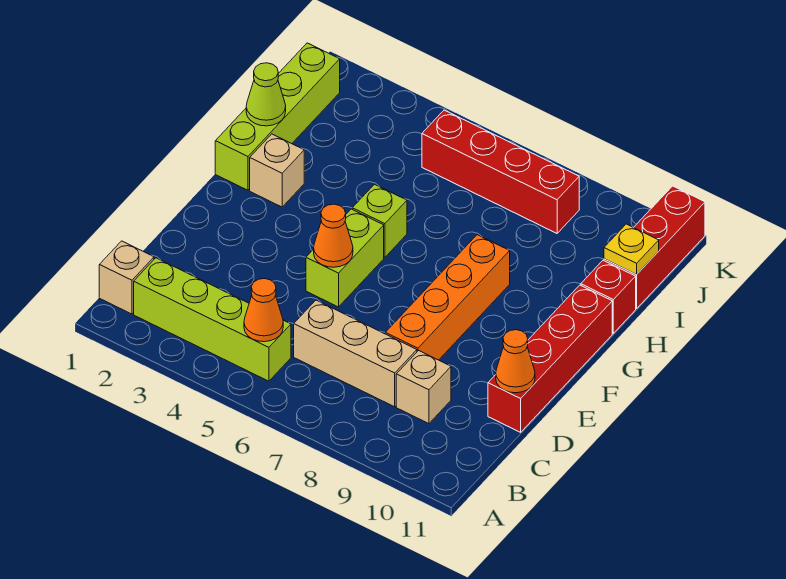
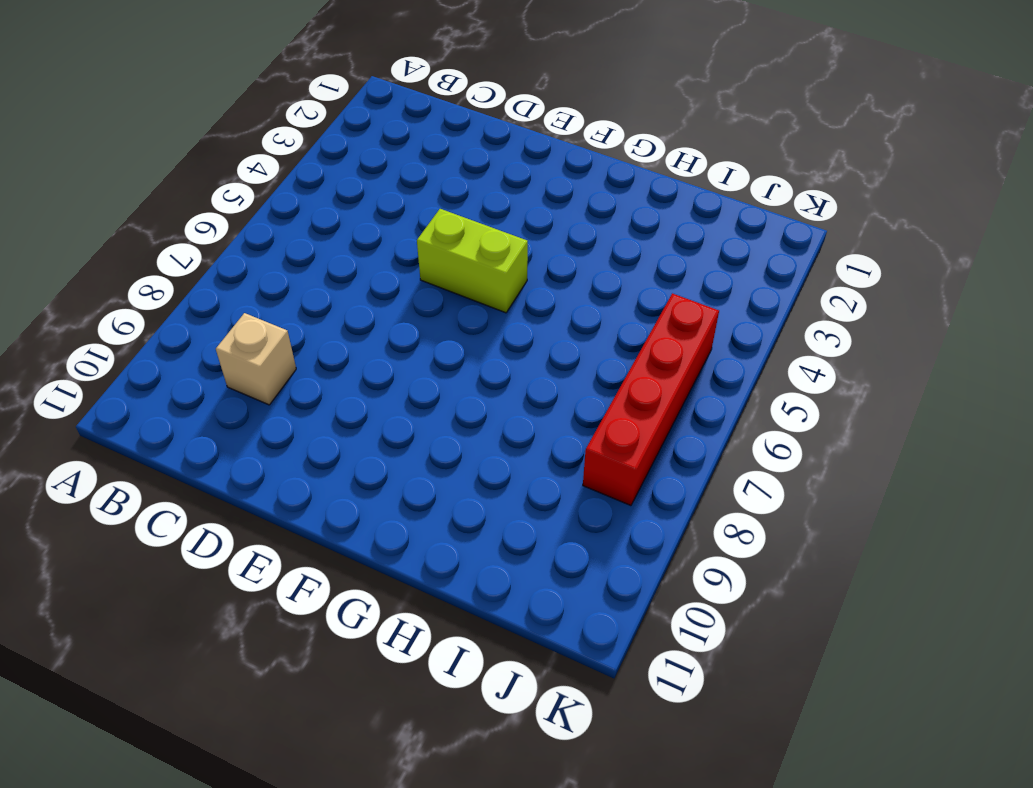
none -> tan brick B1 level 1
none -> lime brick B2:B5 level 1
none -> tan brick C6:C8 level 1

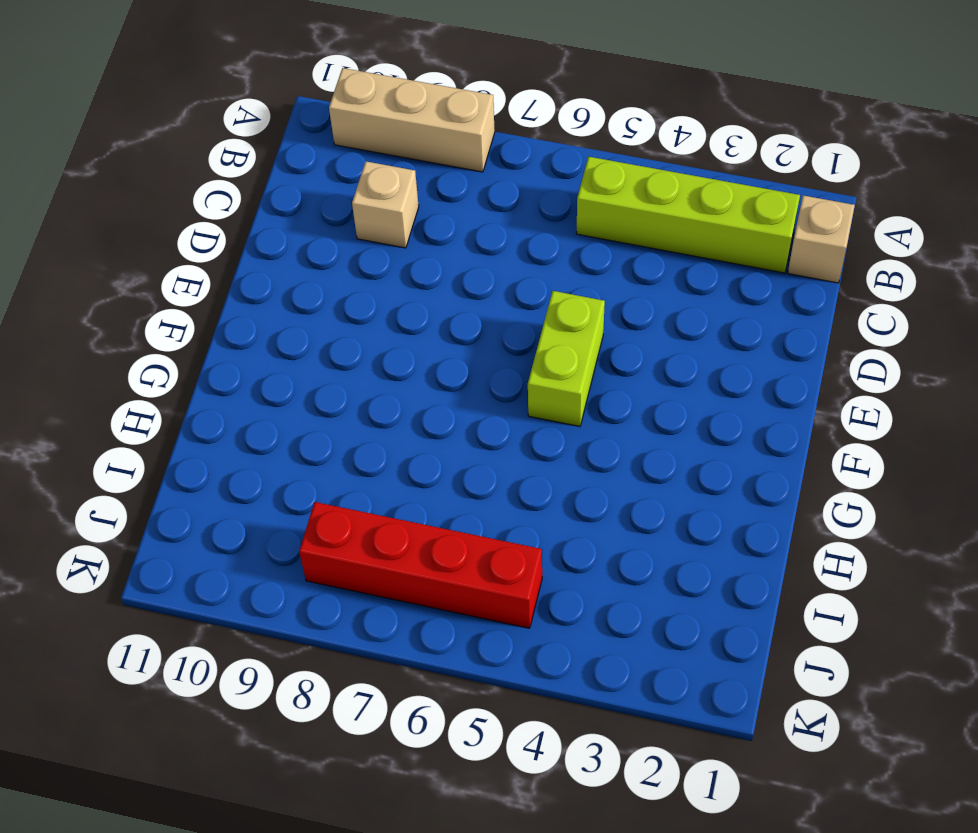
tan brick A8:A10 level 1 -> tan brick C6:C8 level 1
none -> orange brick D8:G8 level 1
none -> red brick D11:G11 level 1
none -> lime brick G1:J1 level 1

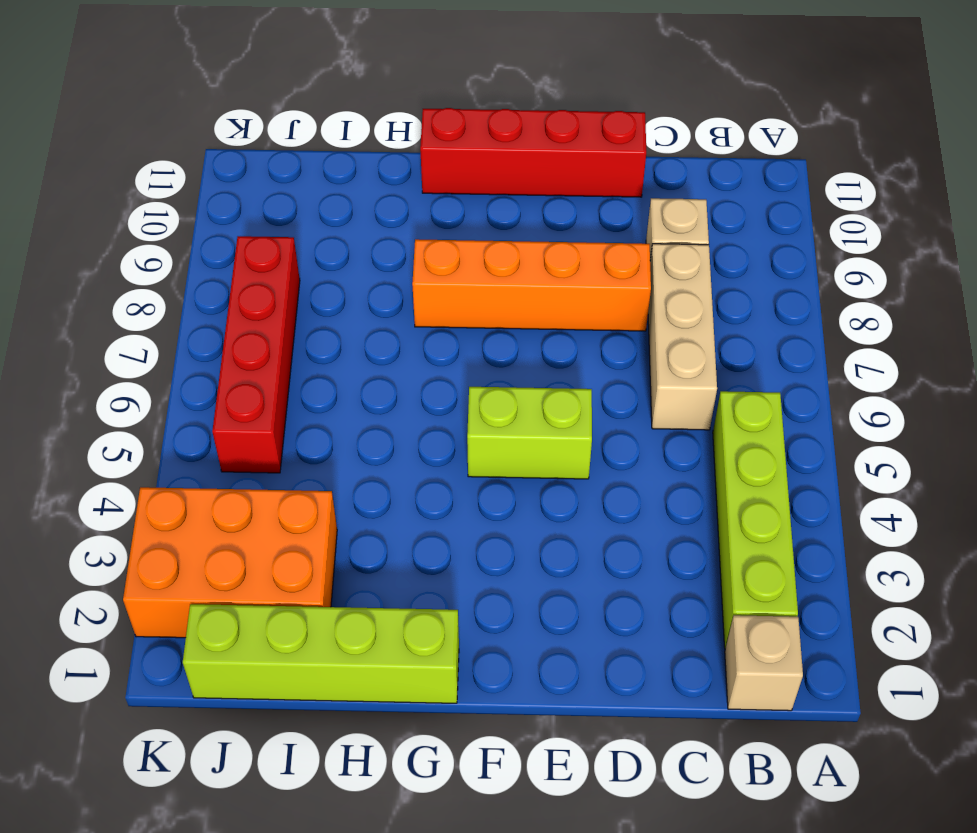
orange brick I2:K3 level 1 -> none
none -> tan brick G2 level 1
none -> lime brick G5 level 1
none -> red brick H11 level 1

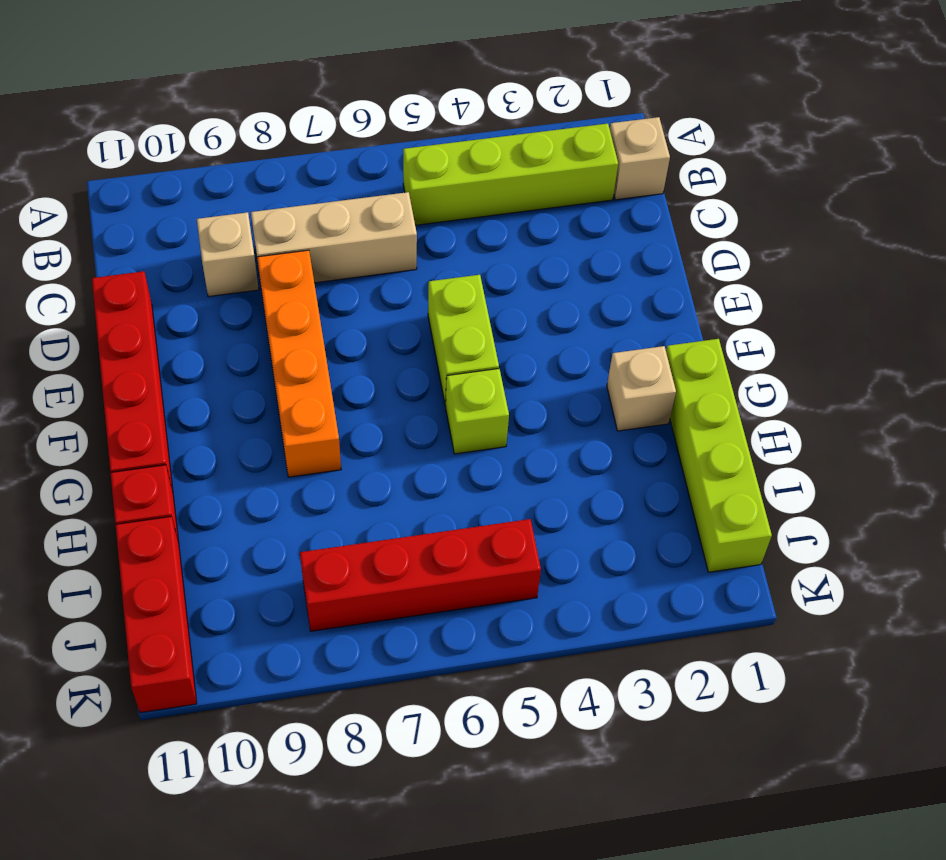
none -> orange cone B5 level 2
none -> orange cone D11 level 2
none -> orange cone E5 level 2

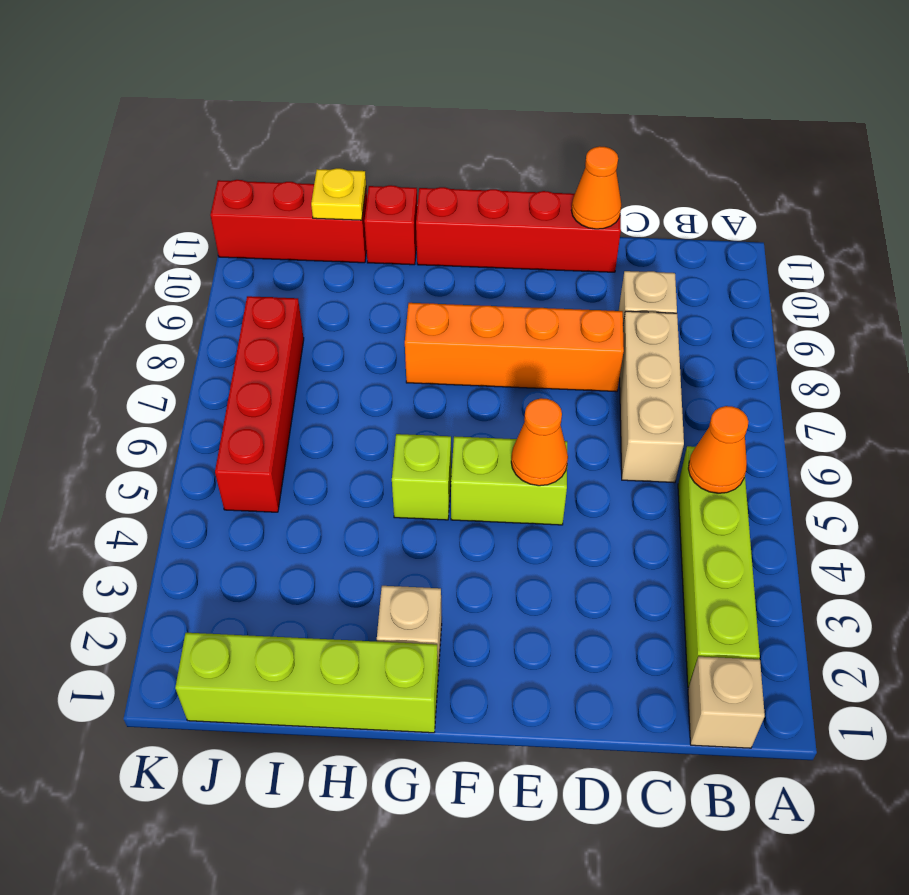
none -> lime cone H1 level 2

